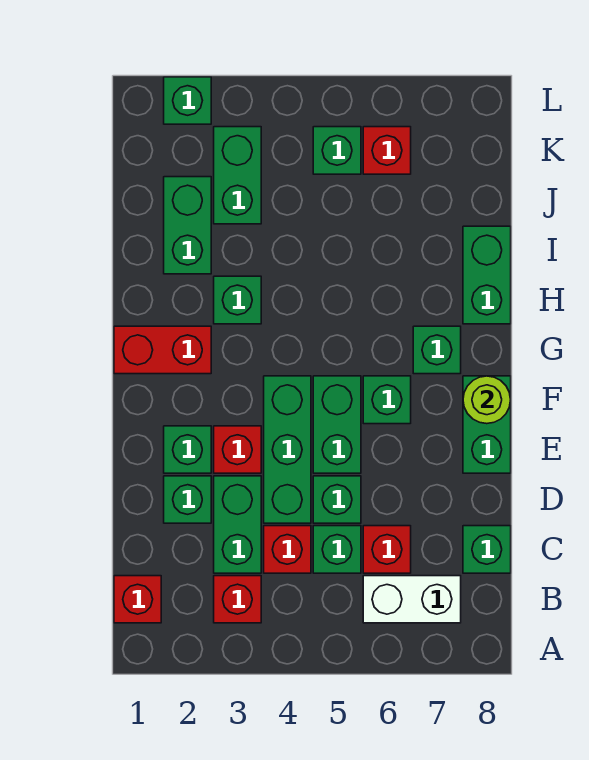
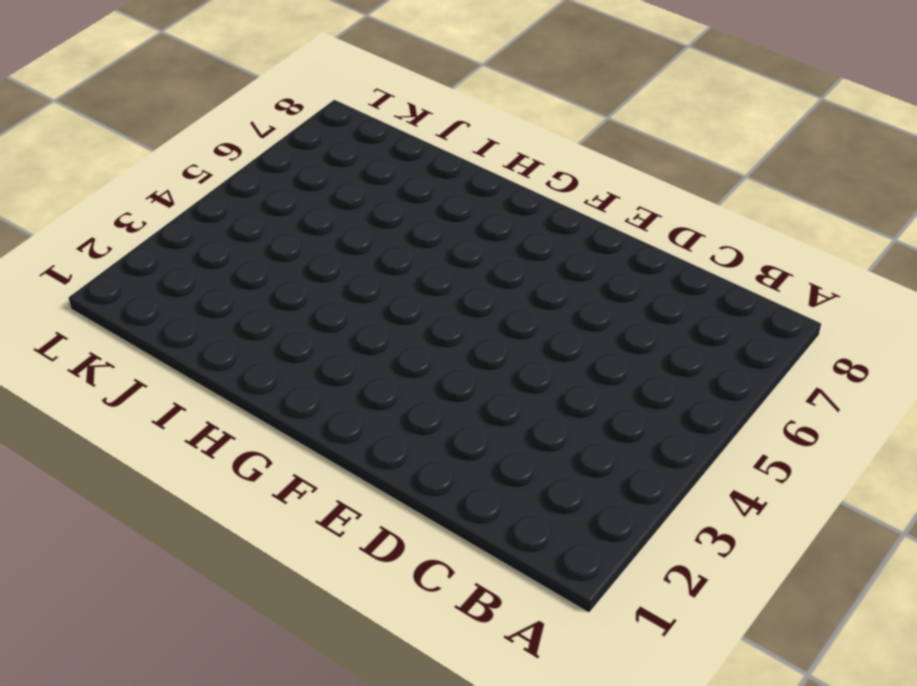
none -> red brick B1 level 1
none -> red brick B3 level 1
none -> white brick B6:B7 level 1

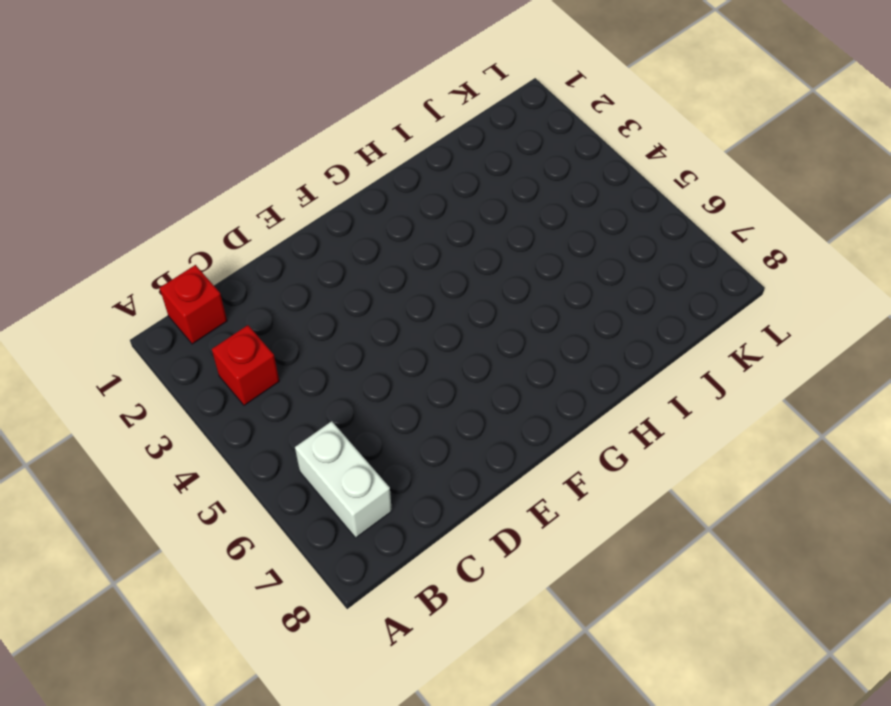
none -> green brick C3:D3 level 1
none -> red brick C4 level 1
none -> green brick C5 level 1

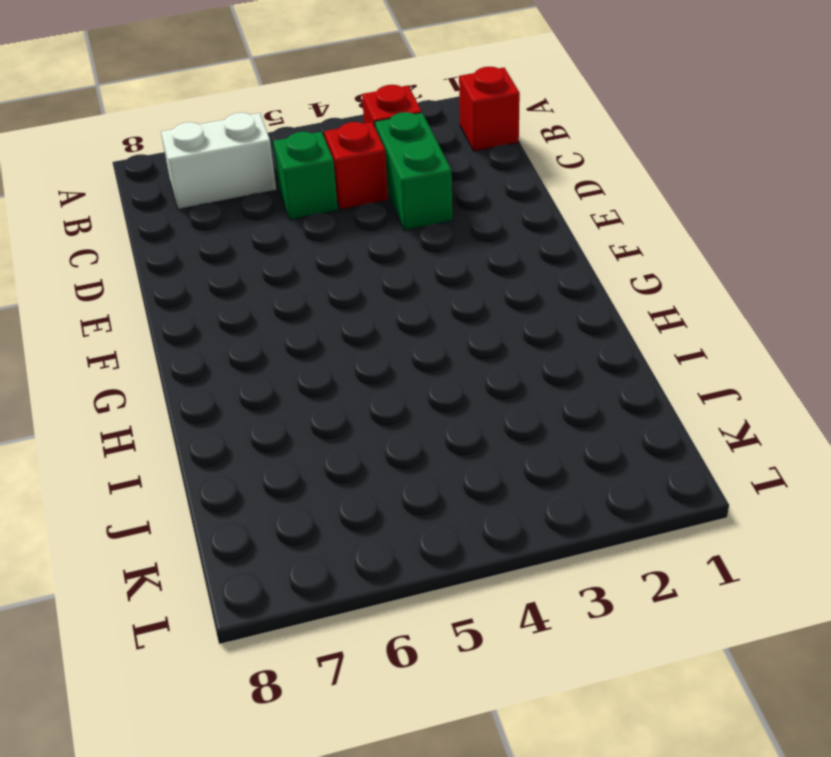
none -> red brick C6 level 1
none -> green brick C8 level 1
none -> green brick D2 level 1

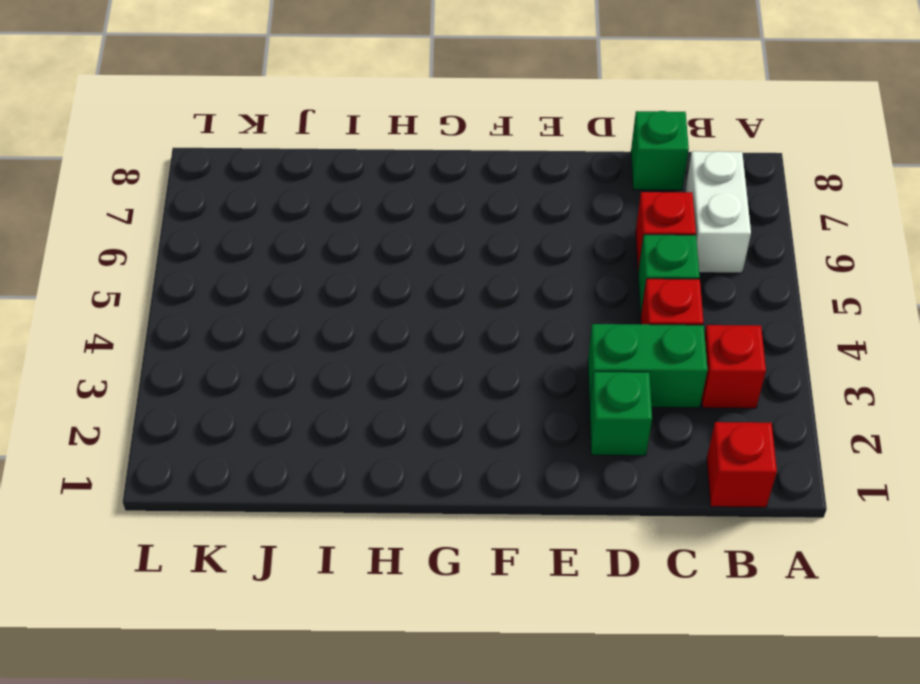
none -> green brick D4:F4 level 1
none -> green brick D5 level 1
none -> green brick E2 level 1

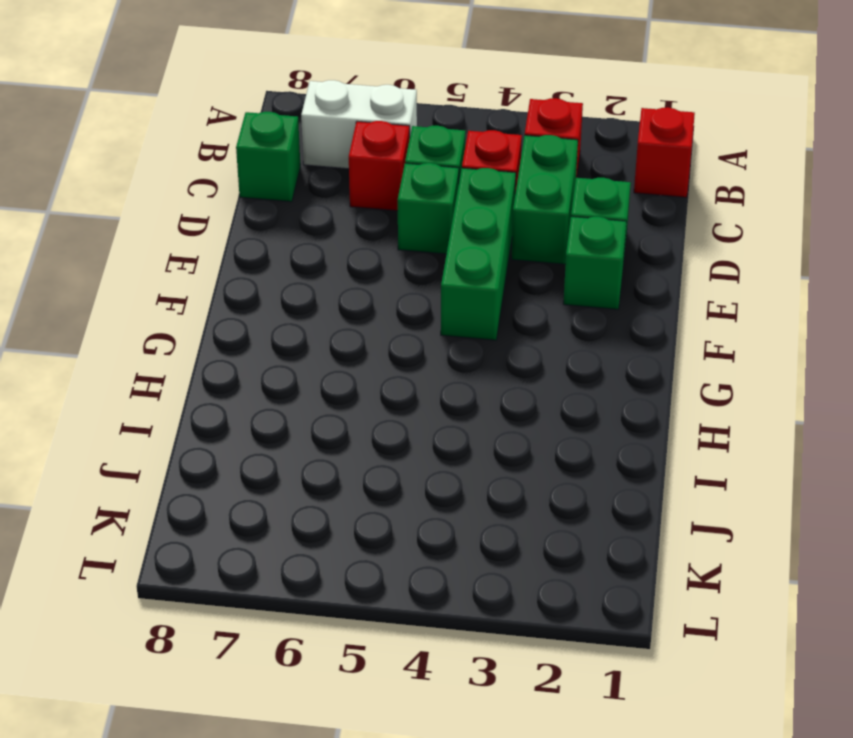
none -> red brick E3 level 1
none -> green brick E5:F5 level 1
none -> green brick E8:F8 level 1

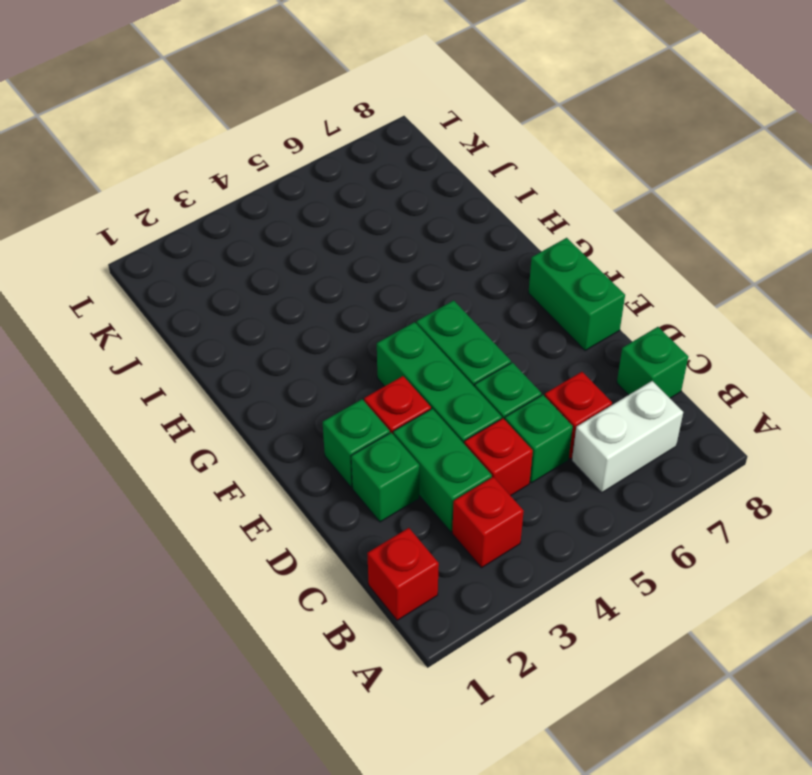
none -> green brick F6 level 1
none -> red brick G1:G2 level 1
none -> green brick G7 level 1

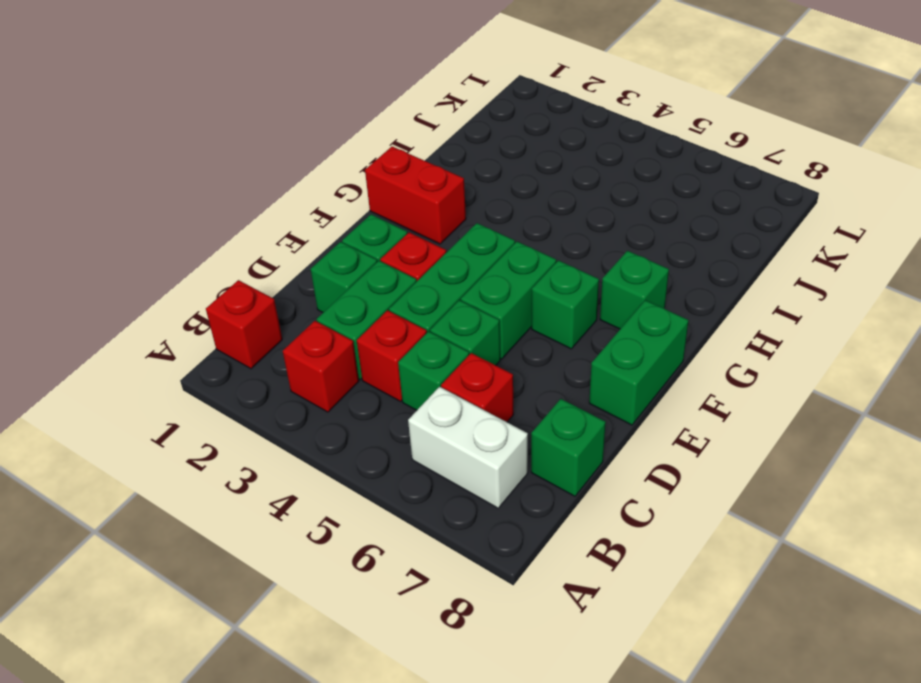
none -> green brick H3 level 1
none -> green brick H8:I8 level 1
none -> green brick I2:J2 level 1

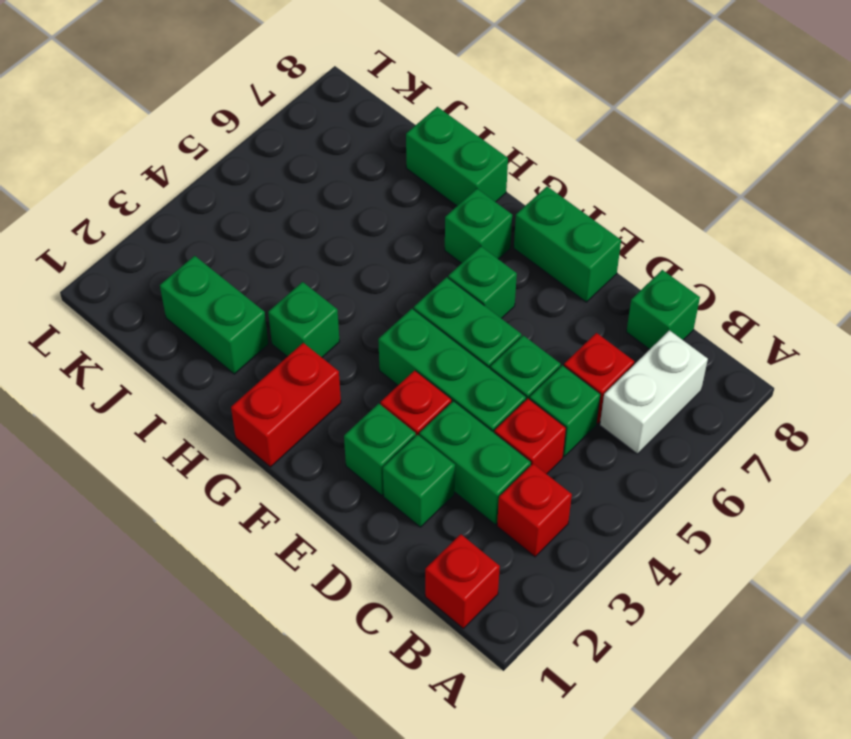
none -> green brick J3:K3 level 1
none -> green brick K5 level 1
none -> red brick K6 level 1

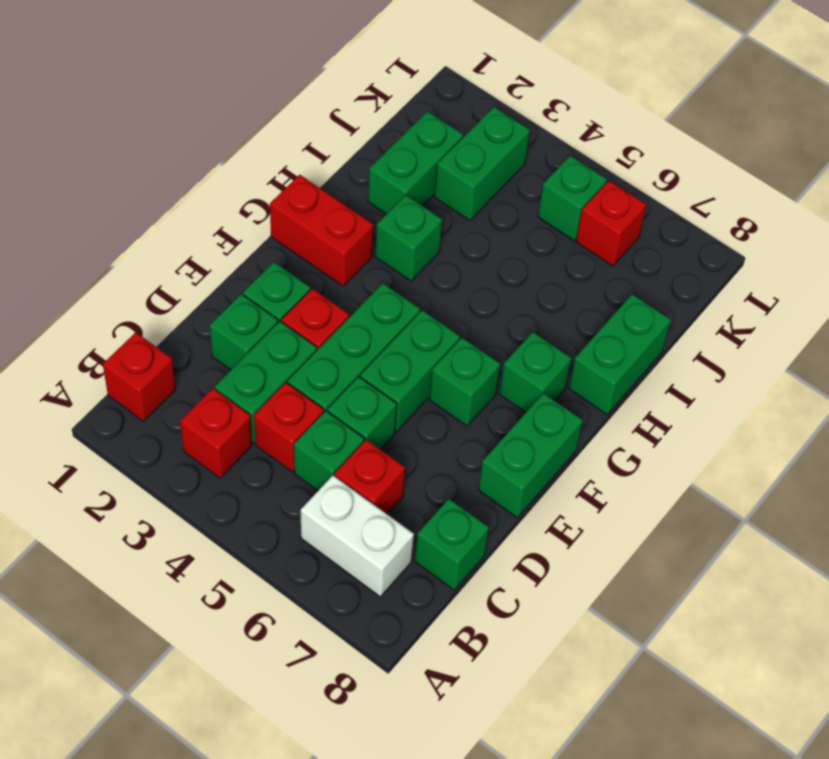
none -> green brick L2 level 1
none -> lime round brick F8 level 2

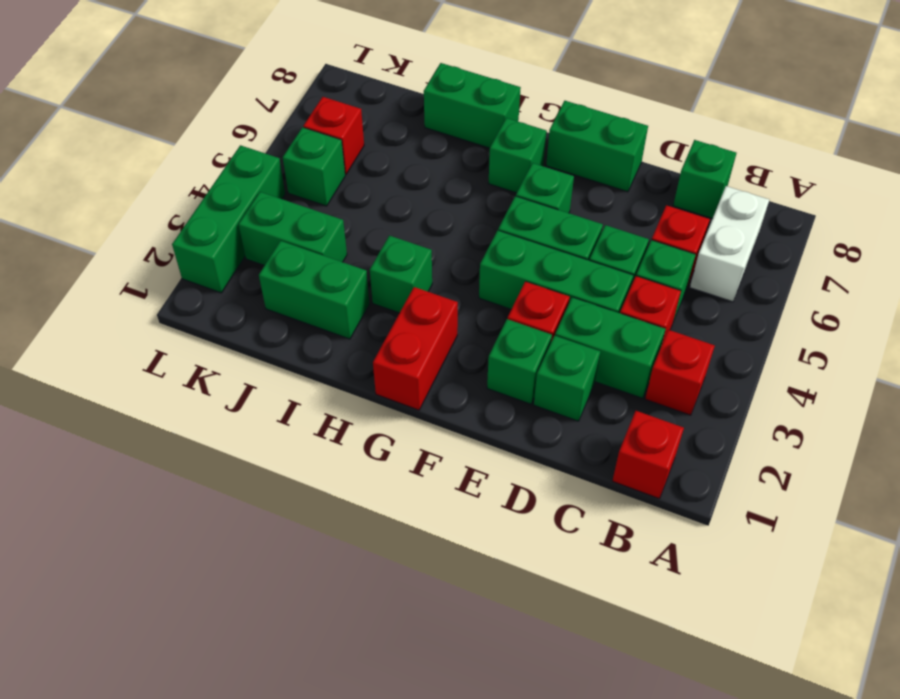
green brick L2:L4 level 1 -> green brick L2 level 1
none -> lime round brick F8 level 2

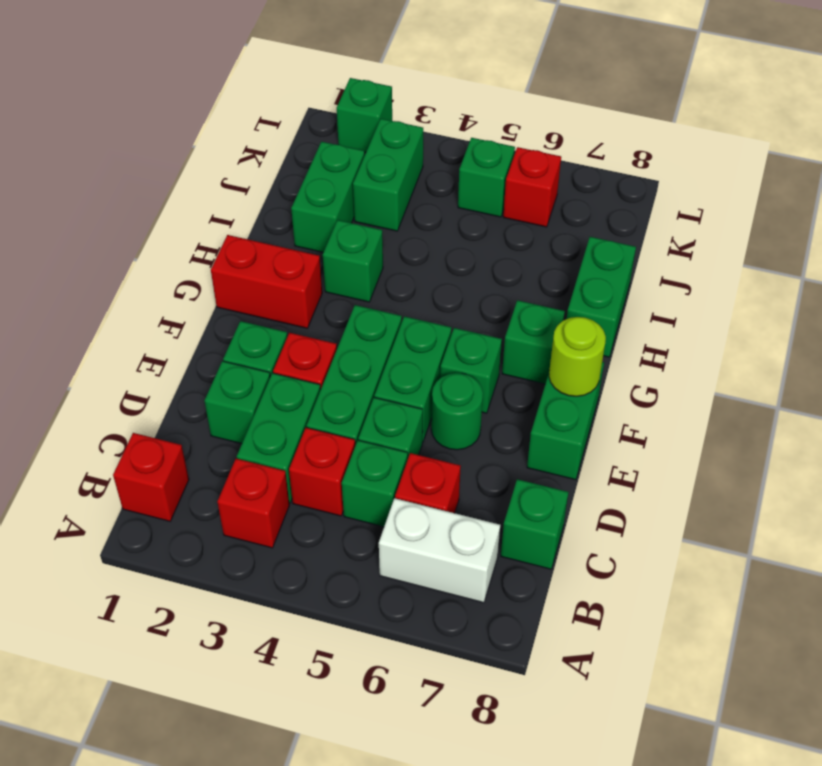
green round brick E6 level 1 -> none

